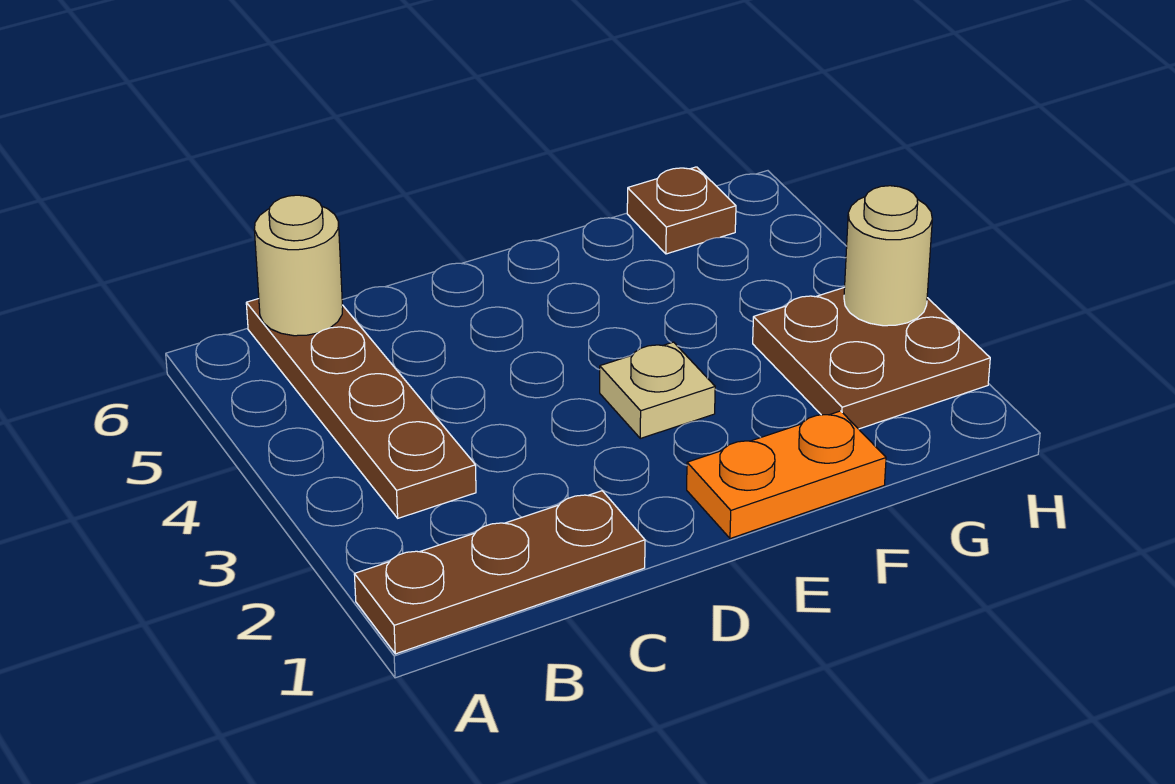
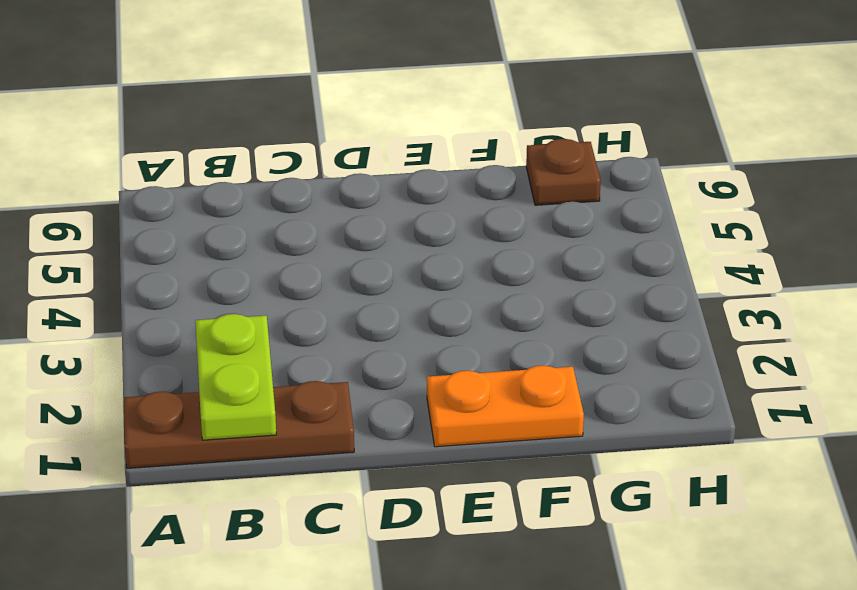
lime plate B1:B2 level 2 -> none
none -> brown plate B3:B6 level 1
none -> tan plate E3 level 1

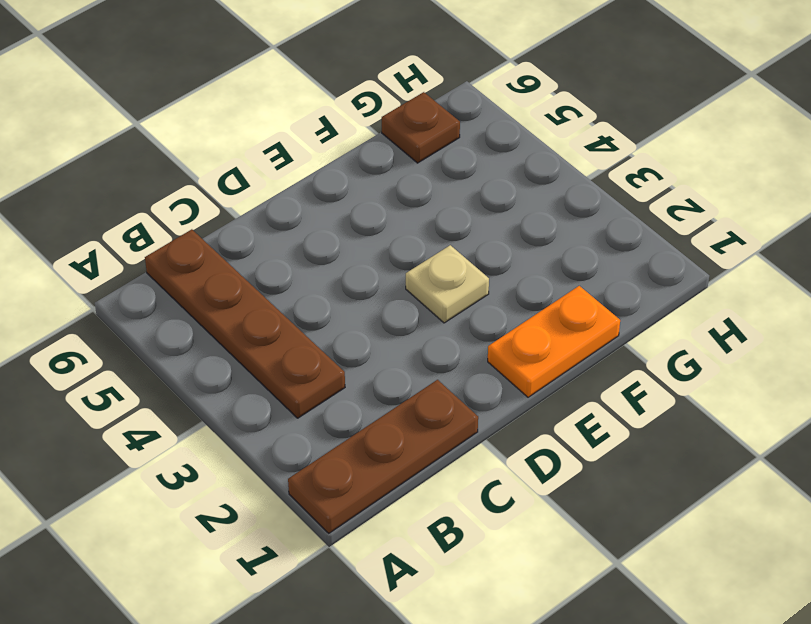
none -> brown plate G2:H3 level 1
none -> tan round brick B6 level 2

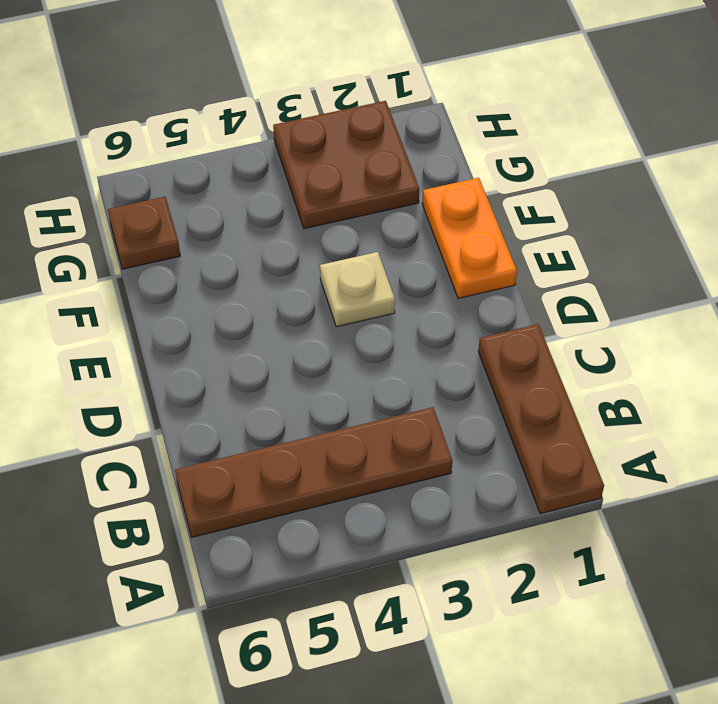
none -> tan round brick B6 level 2
none -> tan round brick H3 level 2

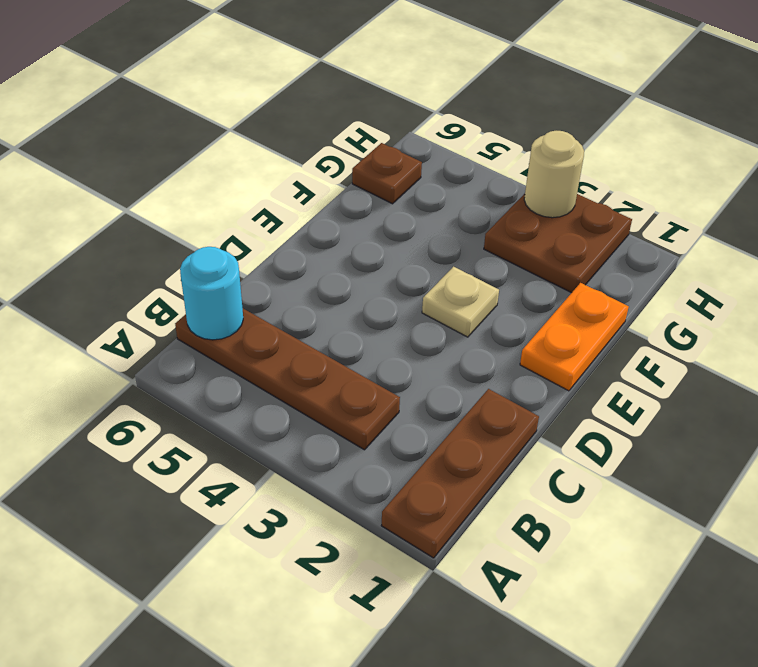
cyan round brick B6 level 2 -> tan round brick B6 level 2

